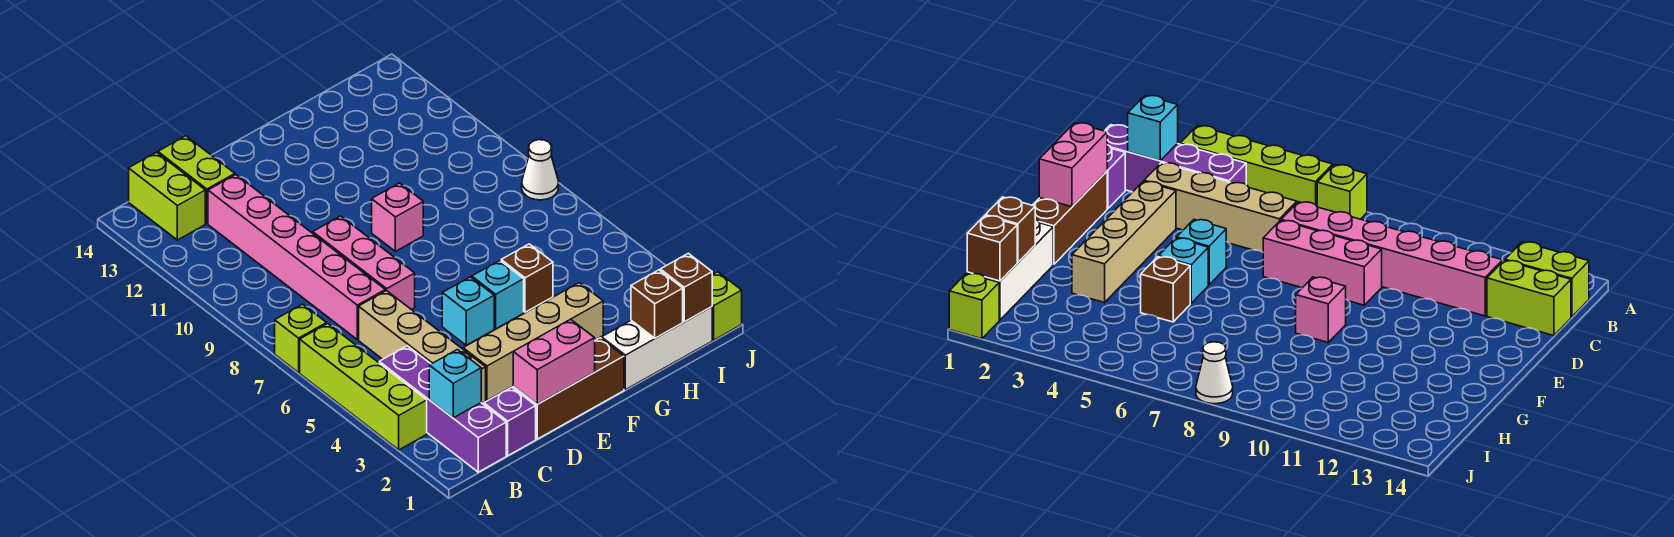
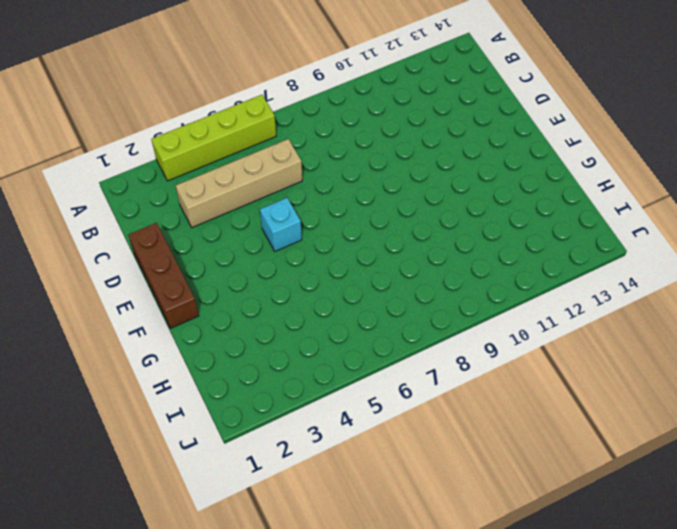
none -> lime brick A7 level 1
none -> purple brick B1:B4 level 1
none -> lime brick B13:B14 level 1

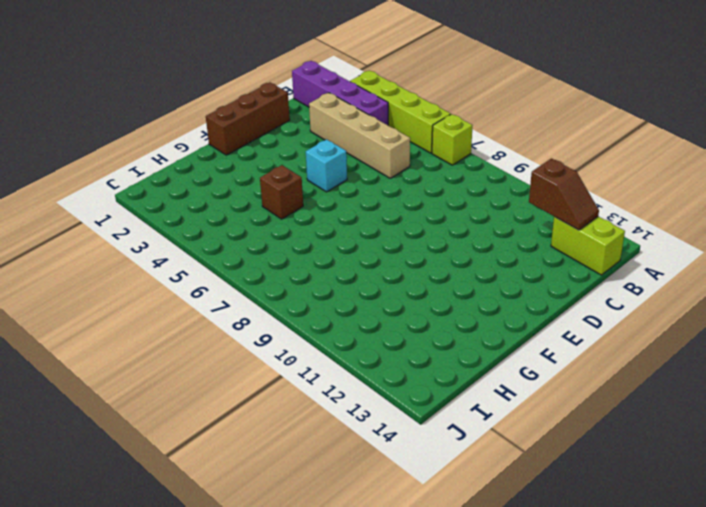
brown slope B12:B13 level 2 top 12 -> none
none -> purple brick C1 level 1
none -> pink brick C7:C12 level 1
none -> lime brick C13:C14 level 1

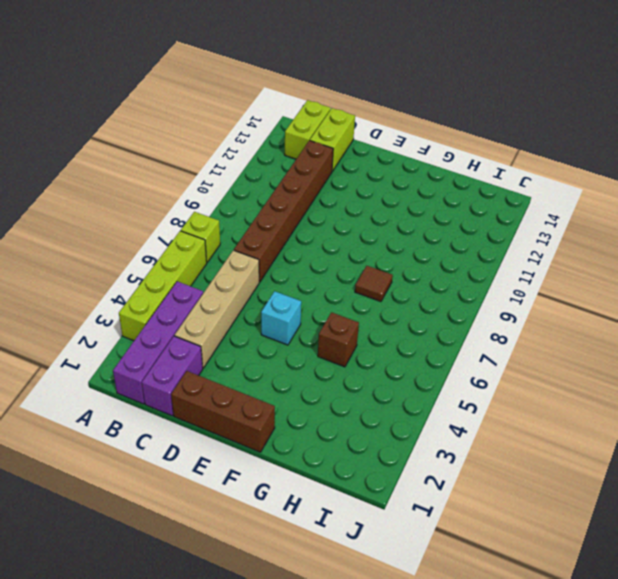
purple brick C1:C2 level 1 -> purple brick C1 level 1
brown brick C7:C12 level 1 -> pink brick C7:C12 level 1
brown tile G8 level 1 -> none
none -> tan brick D3:G3 level 1
none -> pink brick D7:D9 level 1
none -> cyan brick F5 level 1

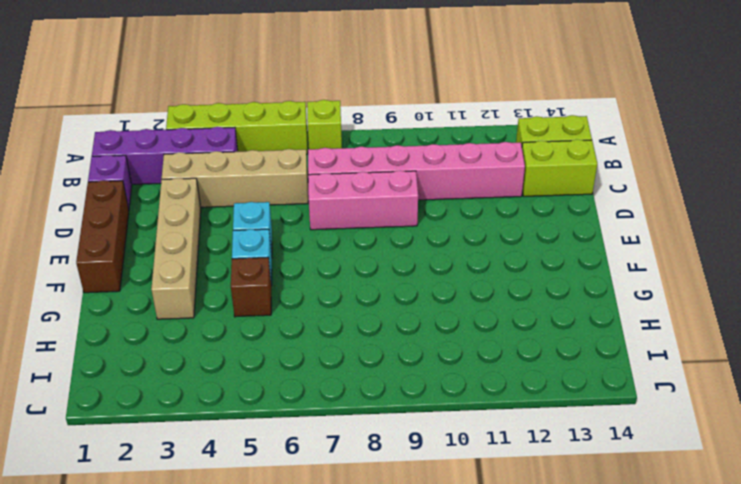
none -> pink brick F9 level 1
none -> white brick G1:I1 level 1
none -> lime brick J1 level 1

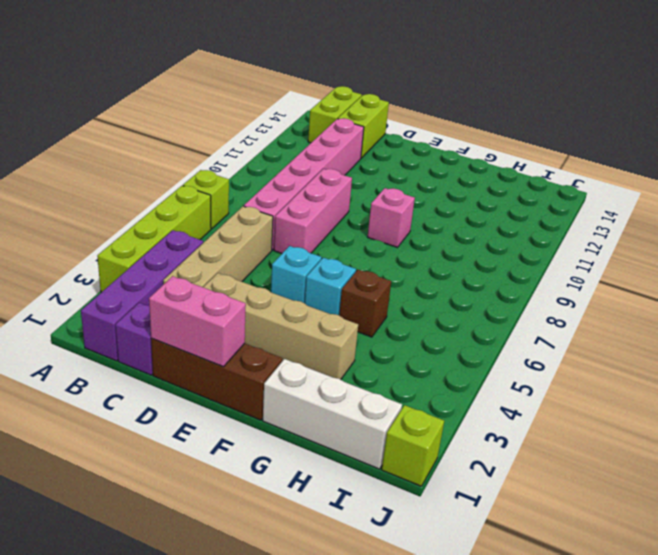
none -> white cone J8 level 1
none -> cyan brick B2 level 2
none -> brown brick H1 level 2

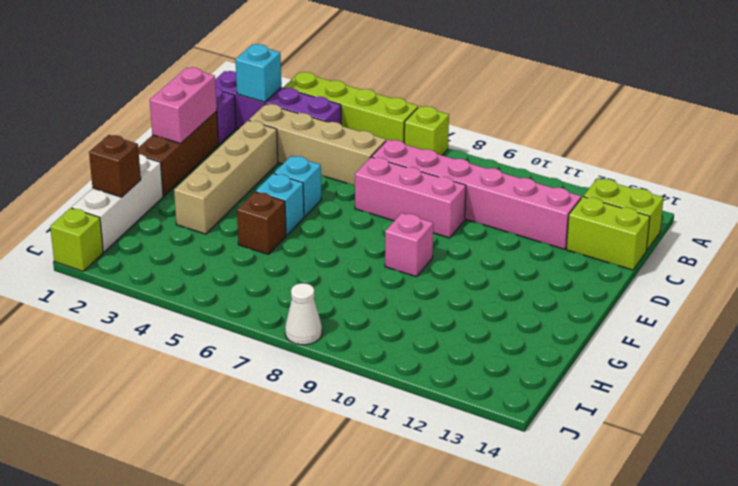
none -> brown brick I1 level 2

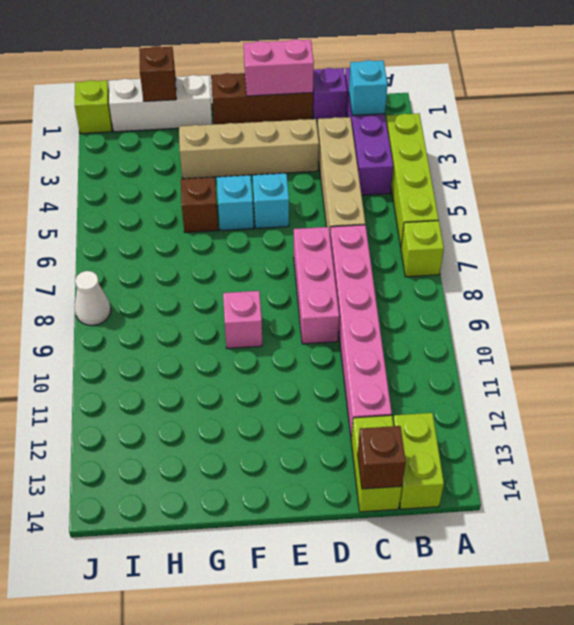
brown brick C14 level 2 -> brown brick I1 level 2

